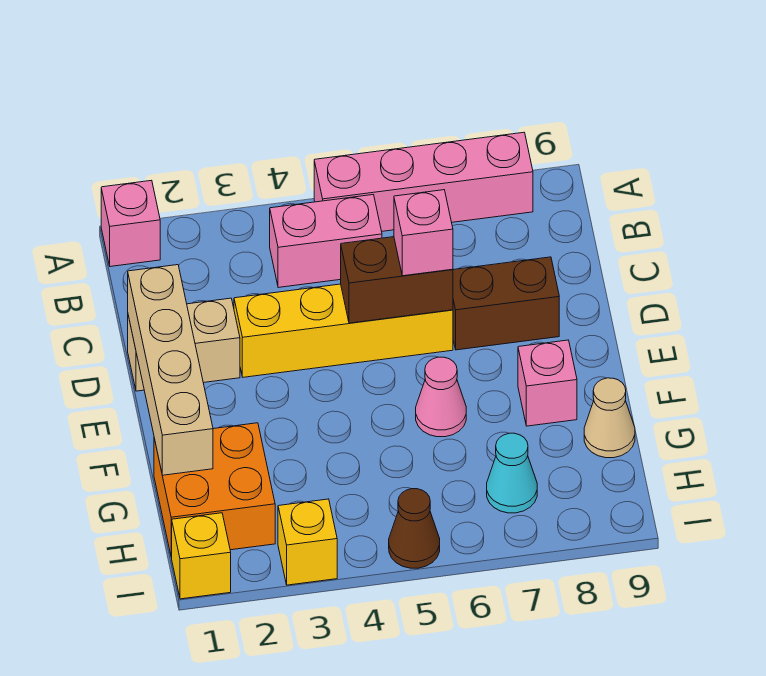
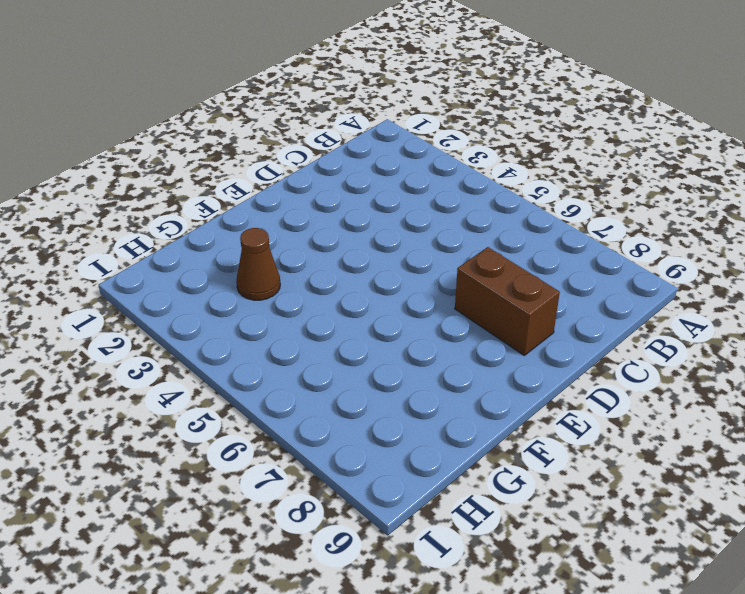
brown cone G3 level 1 -> brown cone I5 level 1
none -> pink brick A1 level 1
none -> pink brick A5:A8 level 1
none -> pink brick B4:B5 level 1

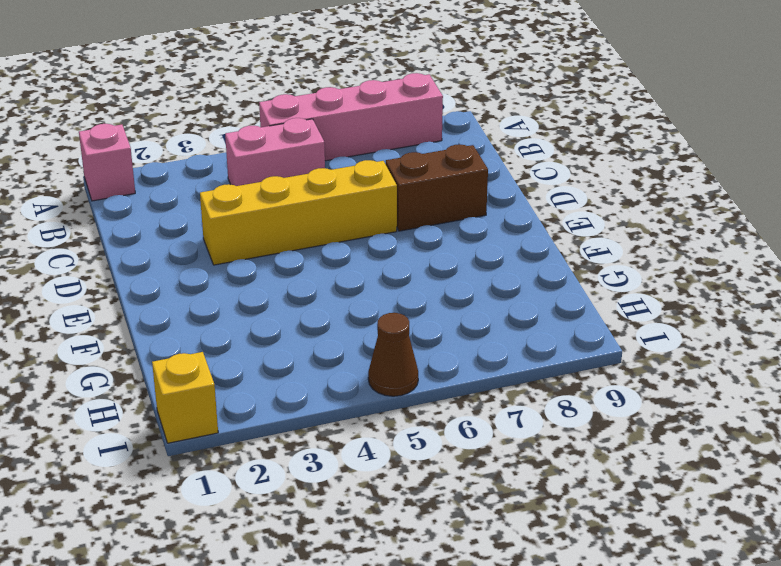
none -> tan brick D1:D2 level 1
none -> pink cone F6 level 1
none -> pink brick F8 level 1

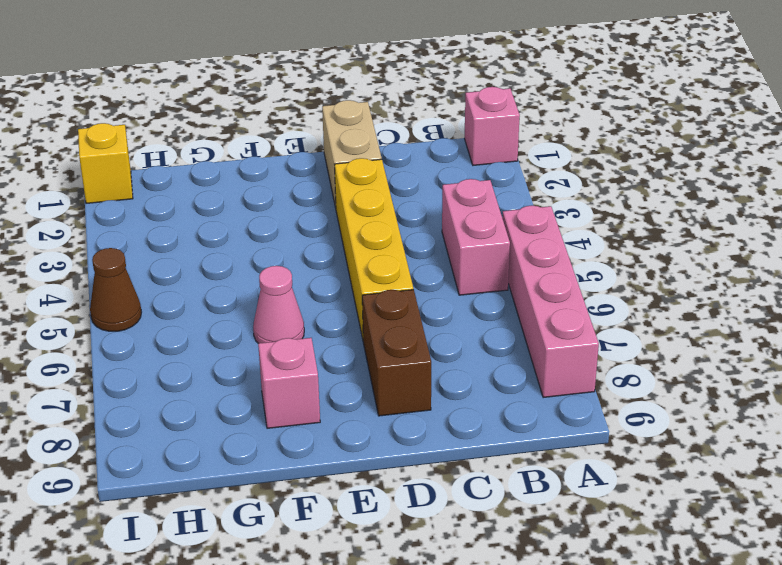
none -> orange brick G1:H2 level 1
none -> tan cone G9 level 1
none -> cyan cone H7 level 1

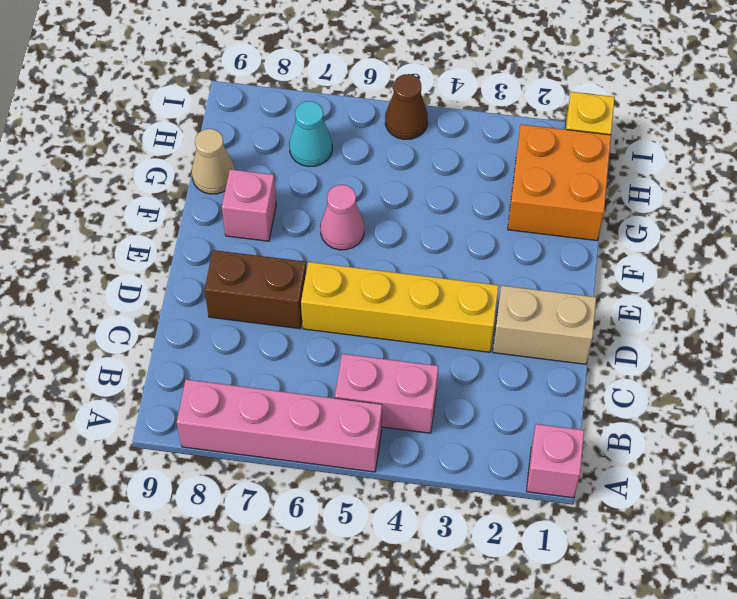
none -> yellow brick I3 level 1
none -> tan brick D1:G1 level 2
none -> brown brick D5:D6 level 2

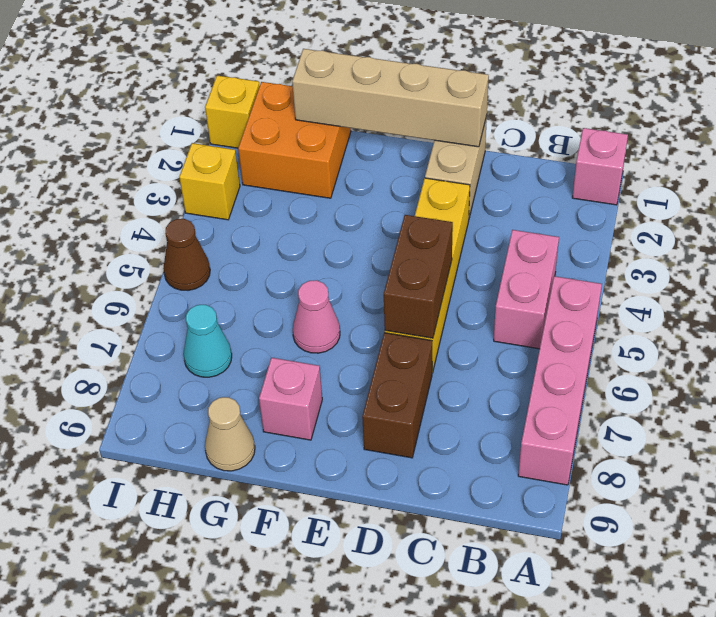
none -> pink brick D6 level 3

